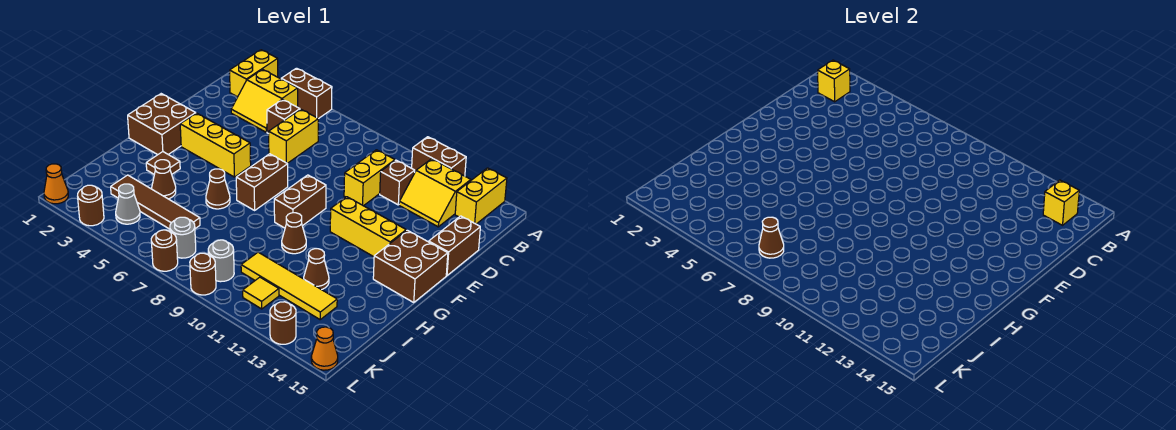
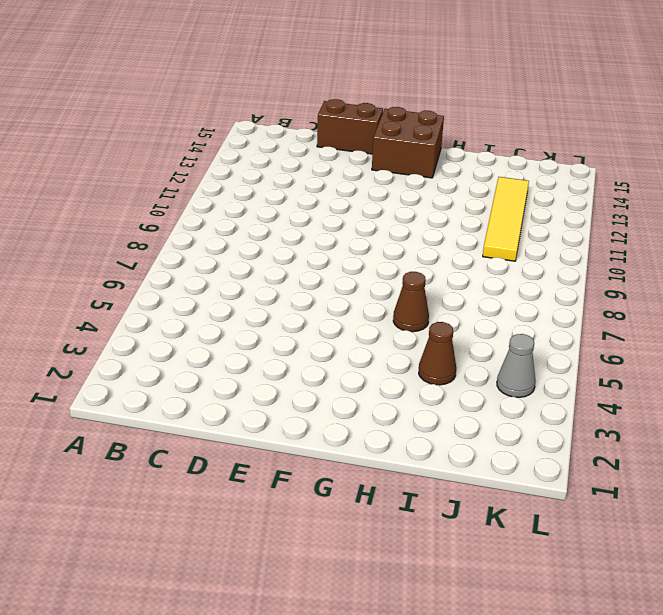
none -> yellow brick A2:B2 level 1
none -> brown brick A4:A5 level 1
none -> brown brick A11:A12 level 1
none -> yellow brick A14:B14 level 1

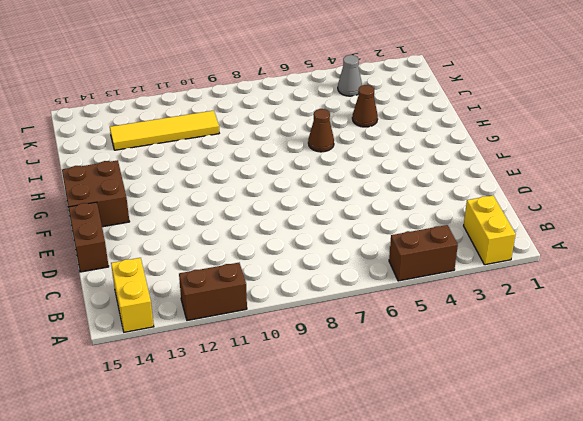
none -> yellow slope B3:C4 level 1 top B
none -> yellow slope B12:C13 level 1 top B
none -> brown brick C5 level 1
none -> yellow brick C6:D6 level 1

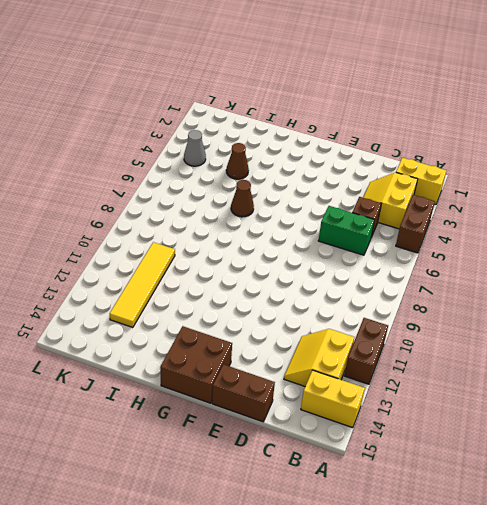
green brick C6:D6 level 1 -> yellow brick C6:D6 level 1
none -> yellow brick C10:D10 level 1
none -> brown brick C11 level 1
none -> brown brick F1:G2 level 1
none -> yellow brick F3:F5 level 1

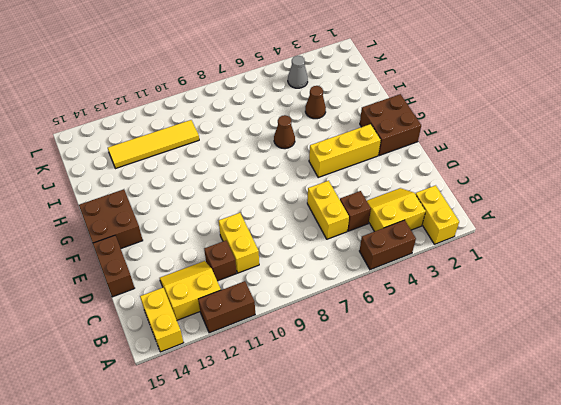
none -> brown brick F7:G7 level 1
none -> brown brick F9:G9 level 1
none -> yellow brick F11:F13 level 1
none -> brown tile H3 level 1

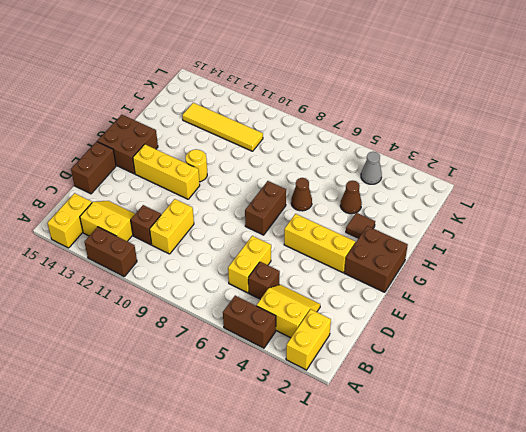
yellow round brick G11 level 1 -> none
none -> brown brick F9:G9 level 1
none -> brown cone H10 level 1
none -> brown cone I12 level 1
none -> brown tile J3:J6 level 1

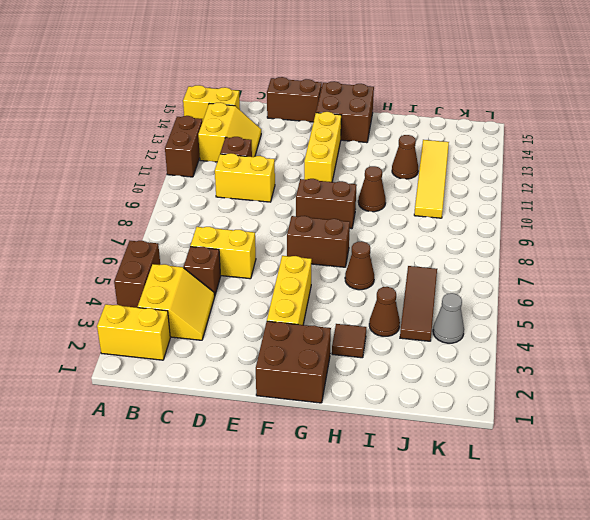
brown tile J4:J6 level 1 -> brown tile J3:J6 level 1
none -> grey round brick K7 level 1
none -> grey round brick K9 level 1
none -> yellow tile K11 level 1
none -> orange cone L1 level 1

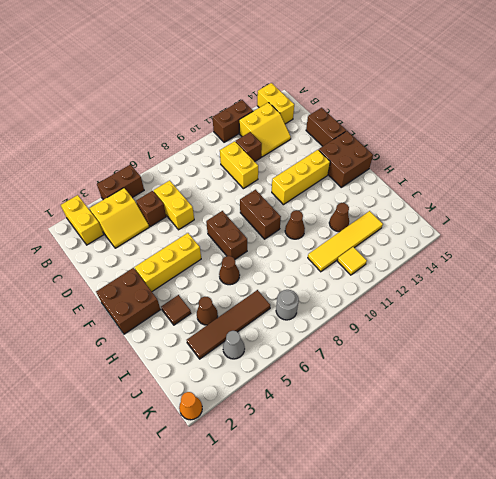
none -> grey round brick K9 level 1
none -> brown round brick L3 level 1
none -> brown round brick L7 level 1
none -> brown round brick L9 level 1

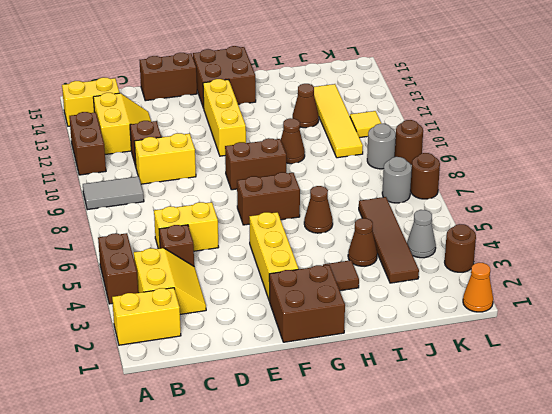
grey tile A9:B9 level 1 -> none
none -> brown round brick L13 level 1
none -> orange cone L15 level 1
none -> yellow brick B2 level 2
none -> yellow brick B14 level 2

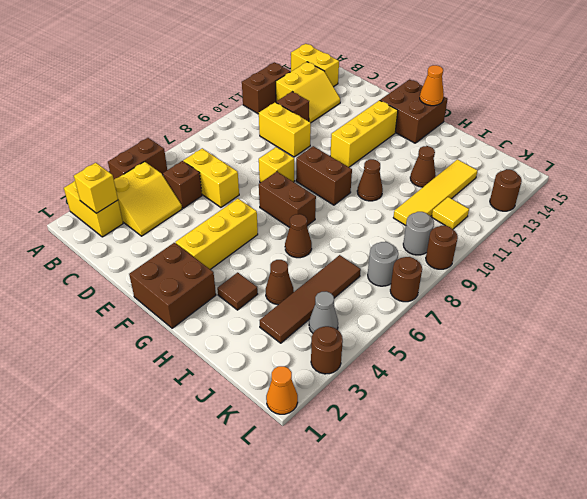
yellow brick E8 level 1 -> yellow brick B14 level 2
orange cone G15 level 2 -> orange cone L15 level 1
none -> brown brick D15:E15 level 1
none -> brown cone K7 level 2

